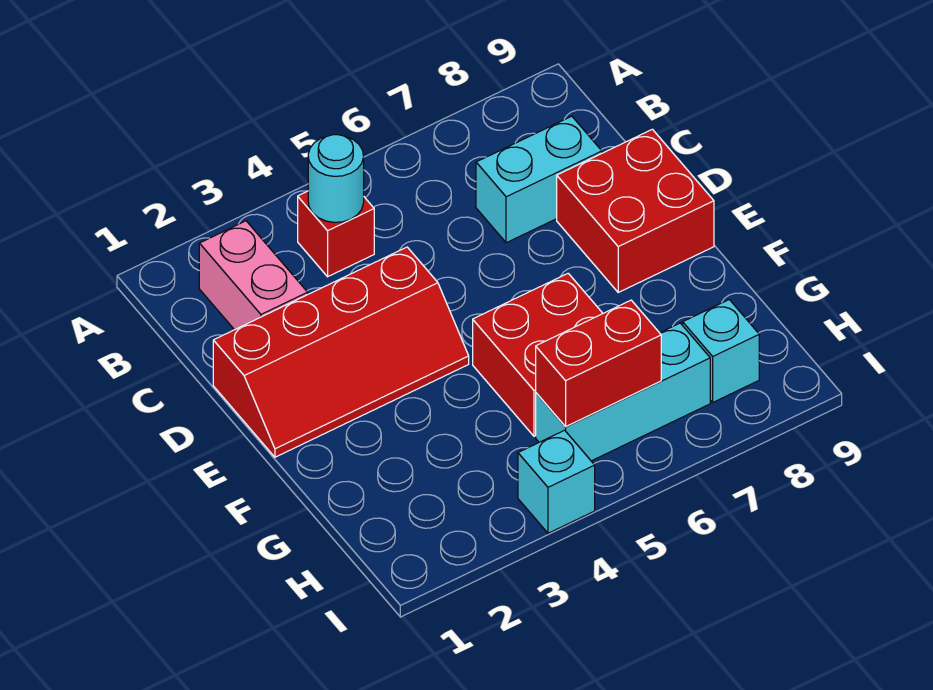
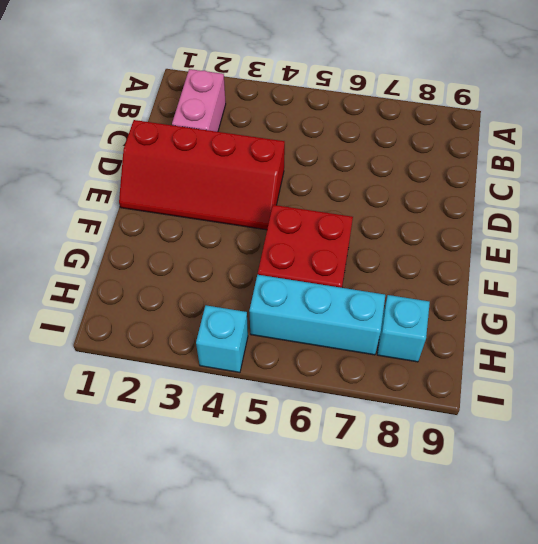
none -> red brick B4 level 1
none -> cyan brick C7:C8 level 1

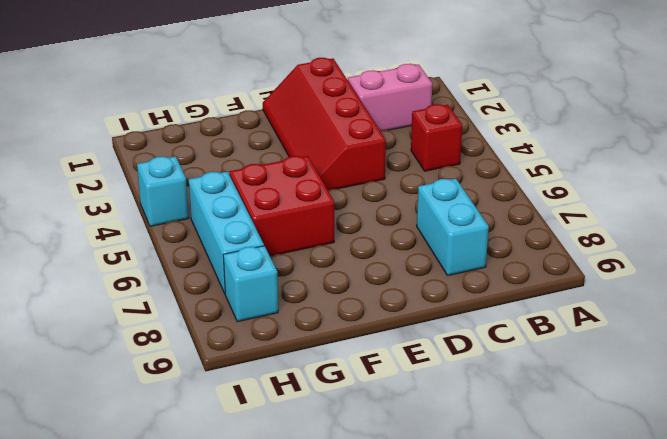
none -> red brick D8:E9 level 1
none -> cyan round brick B4 level 2

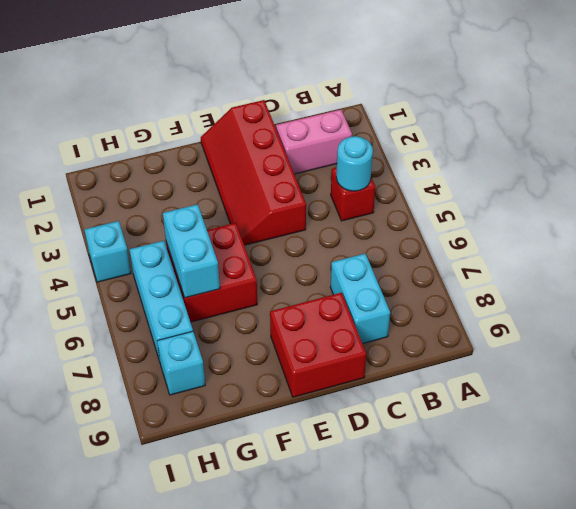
cyan brick G5:G6 level 2 -> none
none -> red brick H5:H6 level 2

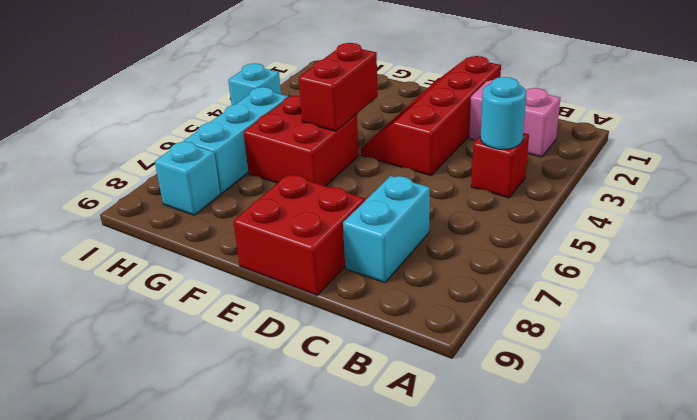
red brick F4:F5 level 2 -> red brick H5:H6 level 2

